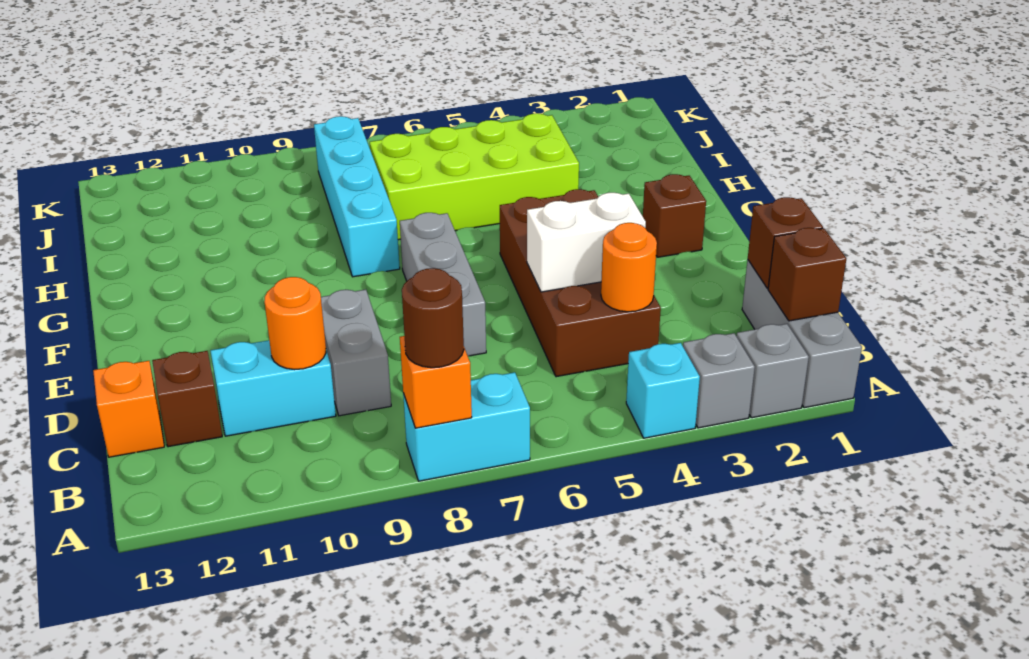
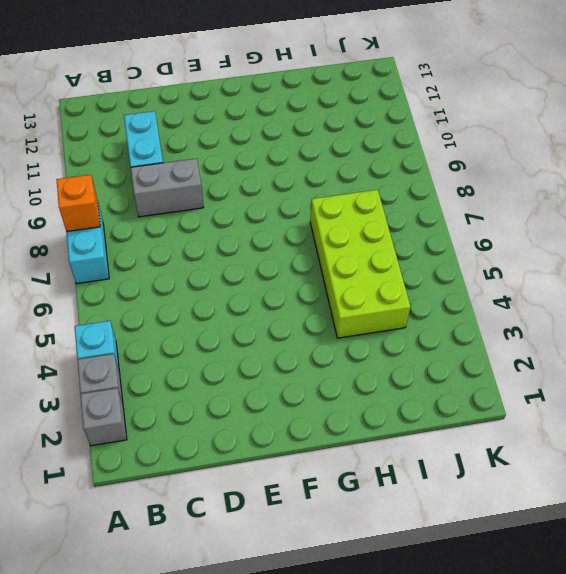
none -> grey brick A1:C1 level 1
none -> brown brick C4:F5 level 1
none -> brown brick C12 level 1

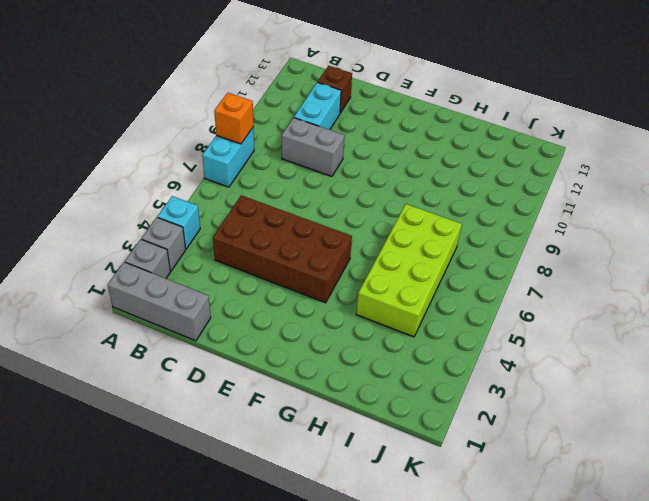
none -> orange brick C13 level 1
none -> grey brick D7:F7 level 1
none -> brown brick F2 level 1

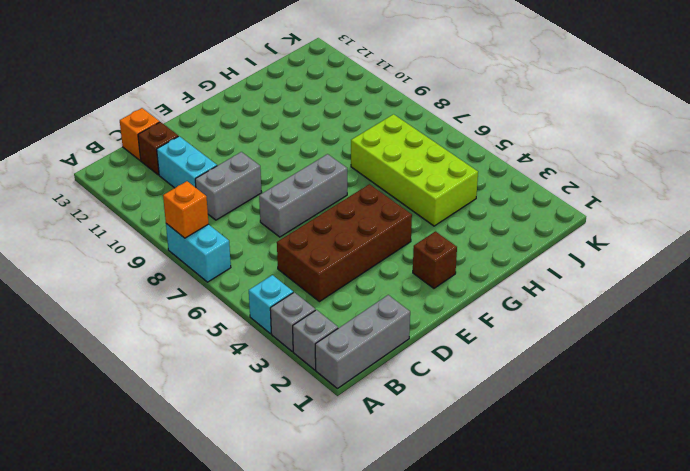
none -> cyan brick G8:J8 level 1
none -> brown brick B1 level 2
none -> brown brick C1 level 2

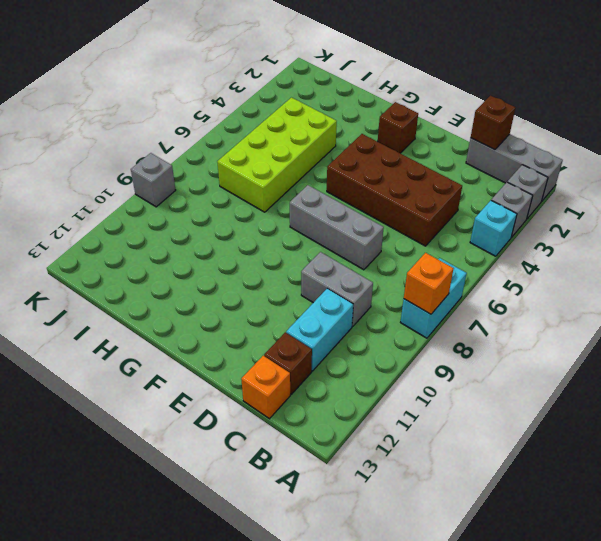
grey brick K9 level 1 -> none
none -> cyan brick G8:J8 level 1
none -> brown brick B1 level 2
none -> orange round brick C4 level 2

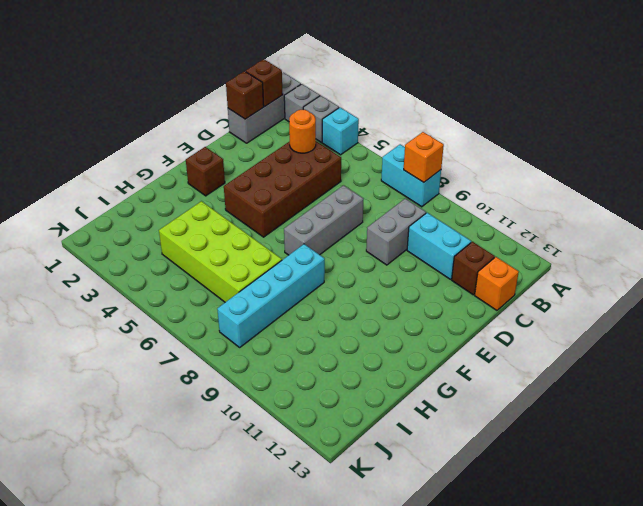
none -> orange round brick C10 level 2
none -> white brick D4:D5 level 2
none -> brown round brick A8 level 3

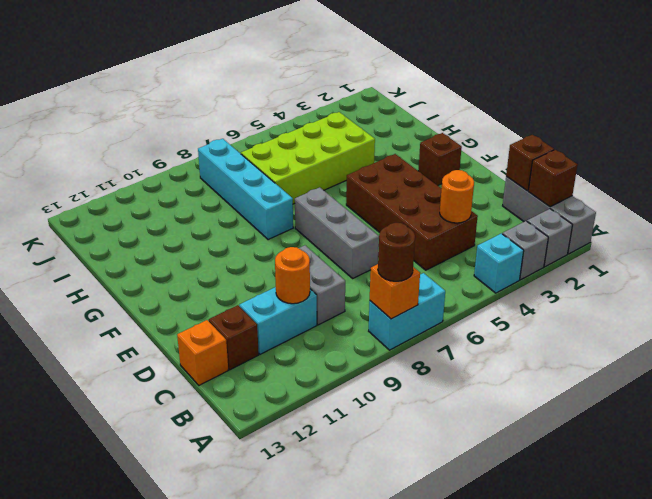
none -> white brick D4:D5 level 2

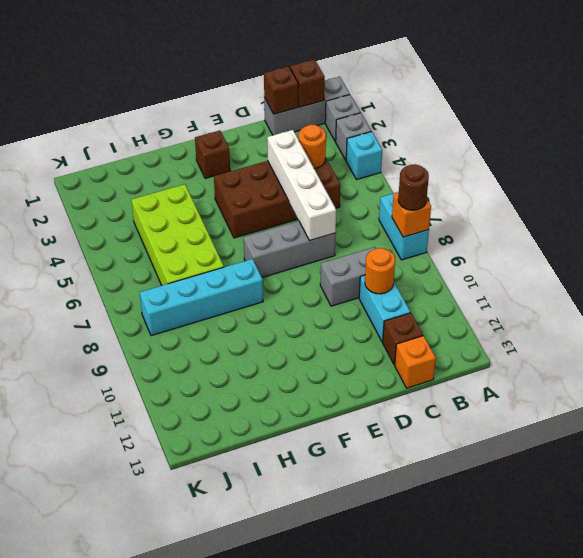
white brick D4:D7 level 2 -> white brick D4:D5 level 2

